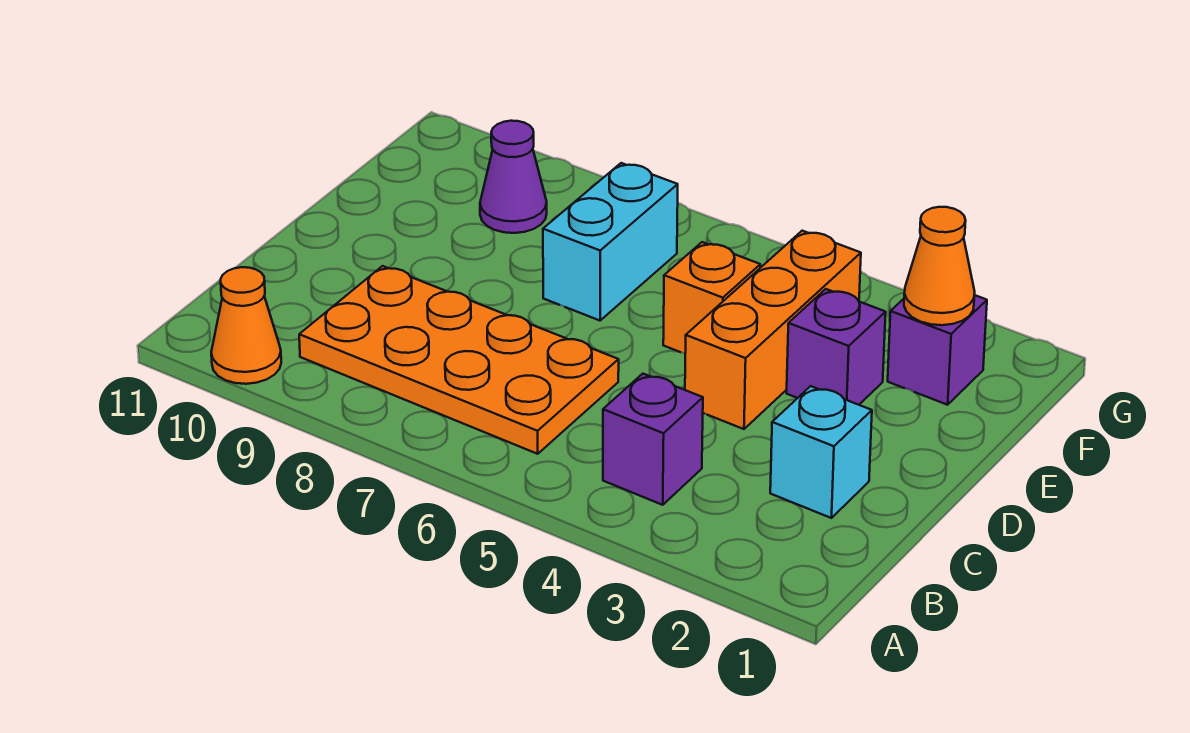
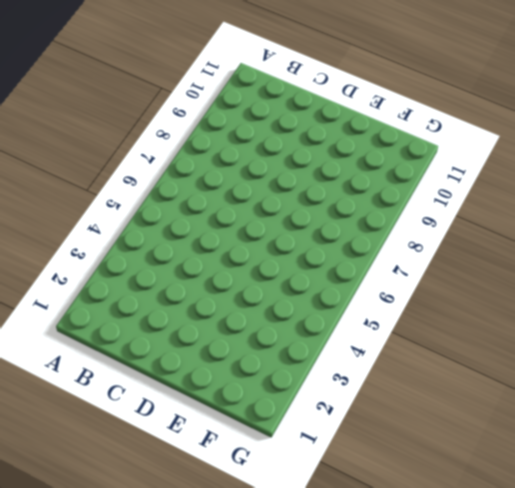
none -> orange cone A10 level 1
none -> purple brick B4 level 1

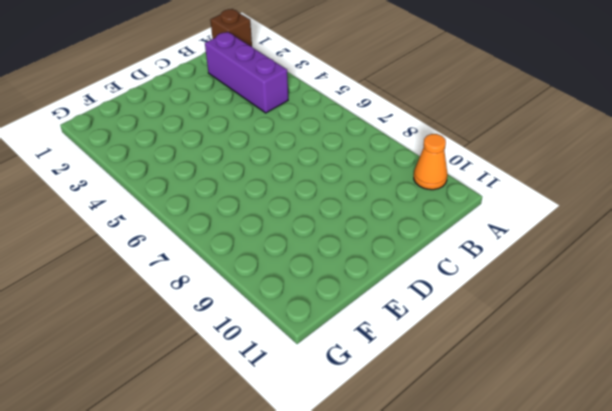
brown brick A1 level 1 -> none
purple brick B2:B4 level 1 -> purple brick B4 level 1
none -> orange plate B6:C9 level 1
none -> cyan brick C2 level 1

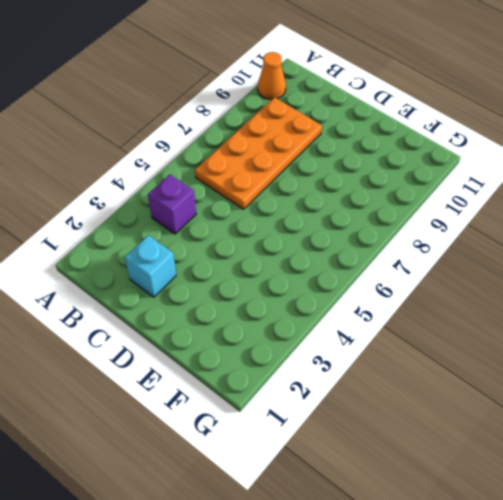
none -> orange brick D4:F4 level 1
none -> purple brick E3 level 1

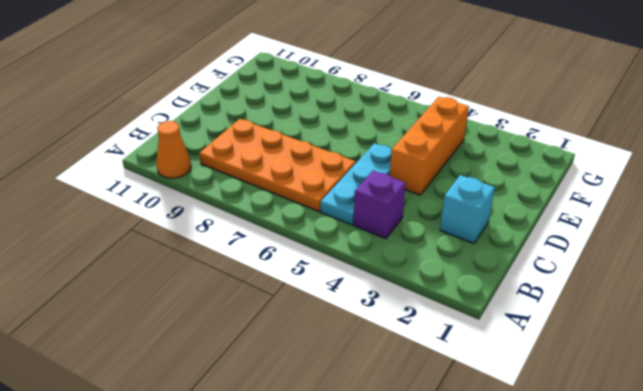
cyan plate B5:D5 level 1 -> none
none -> purple brick E3 level 1
none -> orange brick E5 level 1

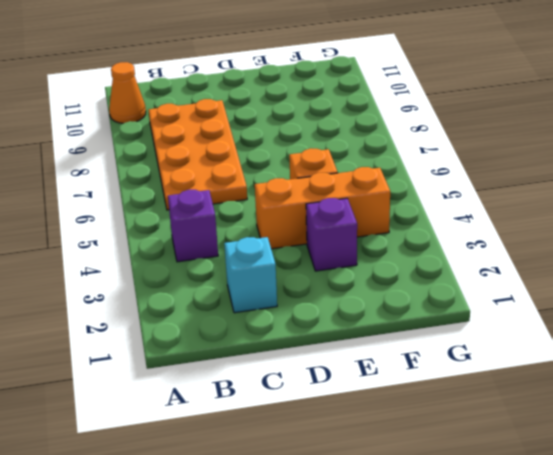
none -> cyan brick E7:F7 level 1
none -> purple brick F2 level 1

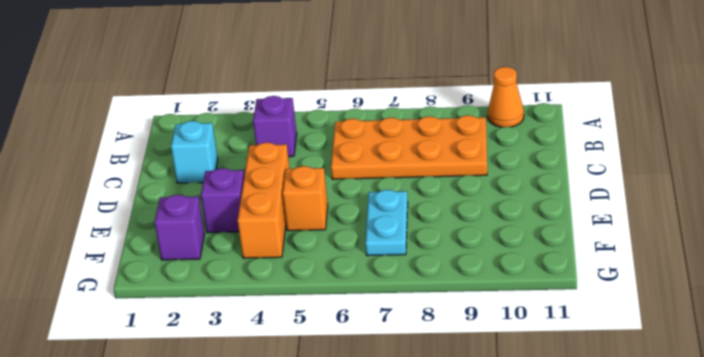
cyan plate E7:F7 level 1 -> cyan brick E7:F7 level 1
none -> purple cone F9 level 1
none -> orange cone F2 level 2

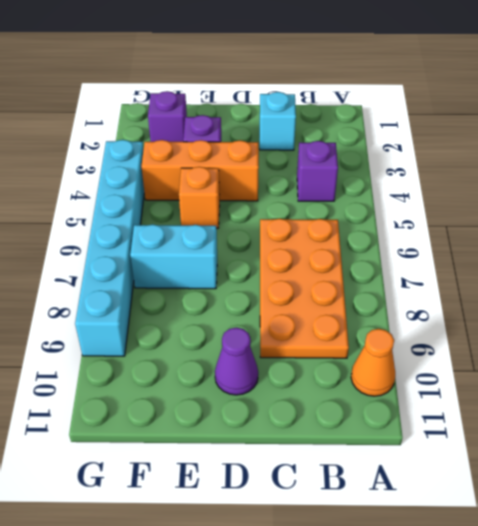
purple cone D10 level 1 -> purple cone F9 level 1
cyan brick G4:G9 level 1 -> none
none -> orange cone F2 level 2

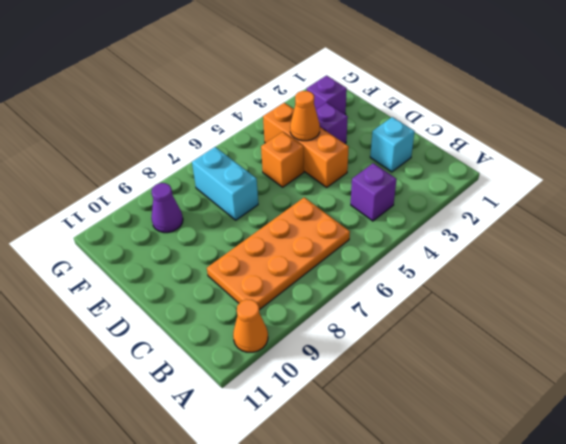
orange cone E4 level 2 -> orange cone F2 level 2

